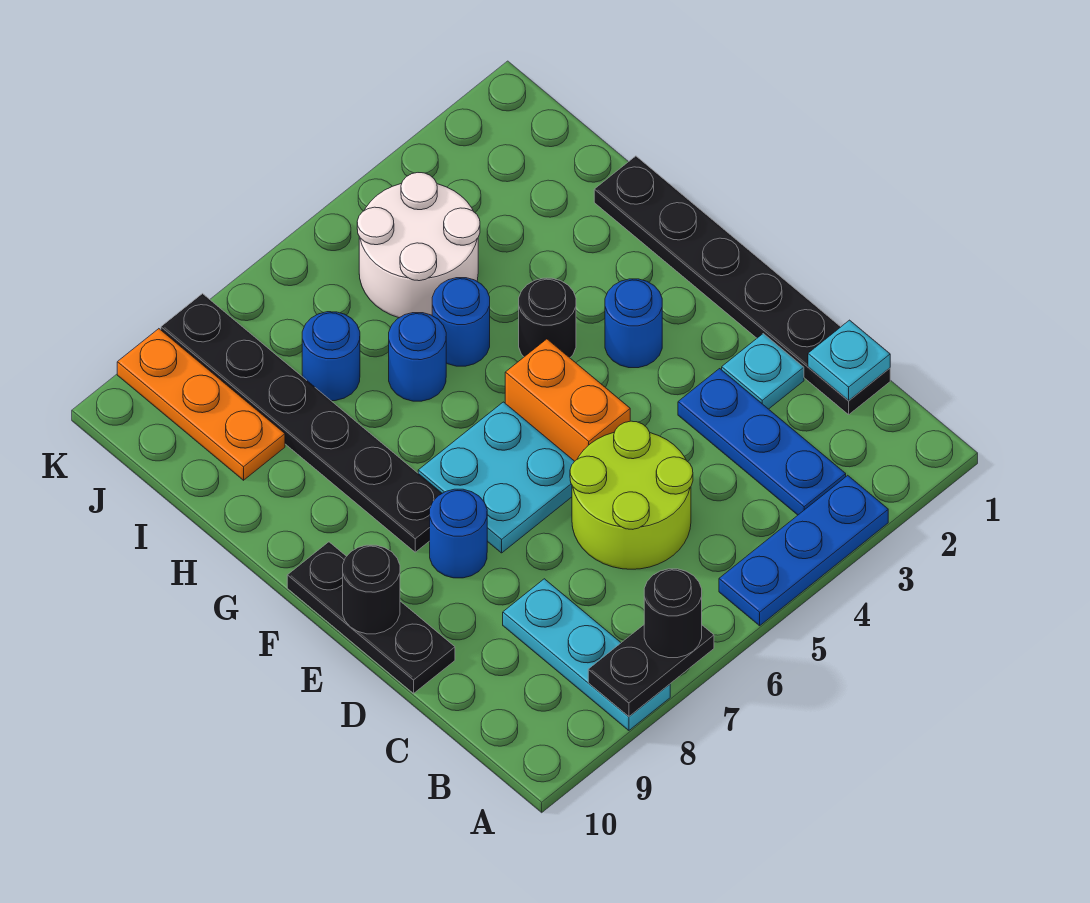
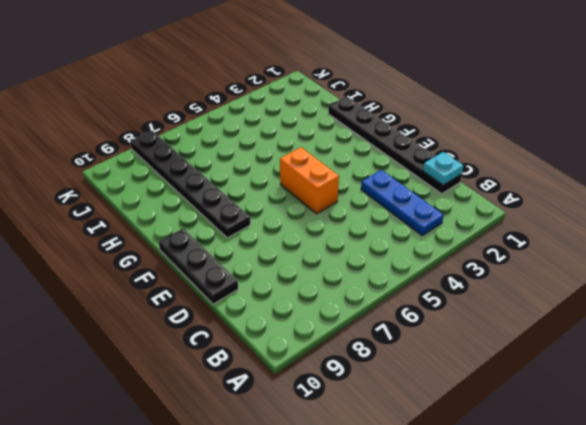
none -> blue plate A3:A5 level 1
none -> cyan plate A8:C8 level 1
none -> lime round brick C5:D6 level 1

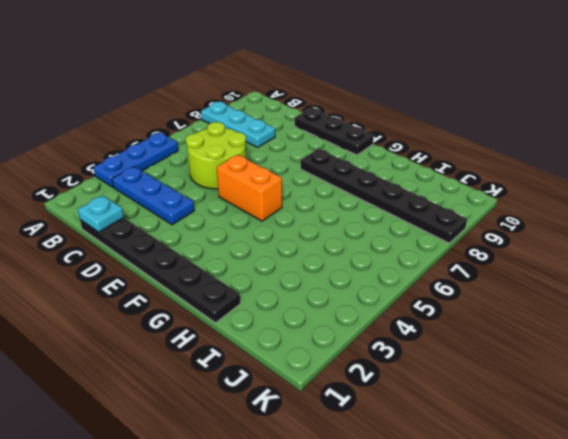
none -> cyan plate D2 level 1
none -> cyan plate E6:F7 level 1
none -> blue round brick E8 level 1

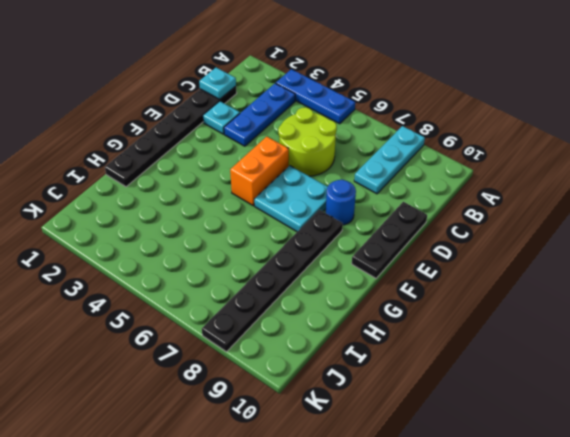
none -> blue round brick F3 level 1
none -> black round brick G4 level 1
none -> blue round brick H5 level 1

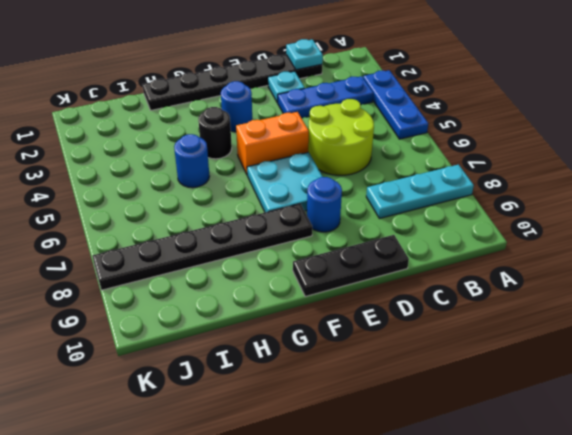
none -> blue round brick H6 level 1
none -> white round brick I4:J5 level 1
none -> blue round brick I7 level 1

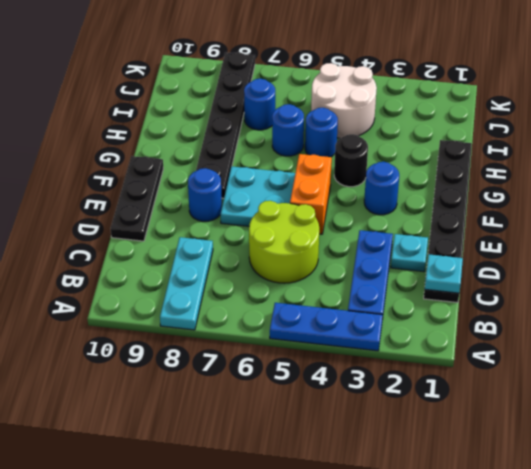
none -> orange plate I9:K9 level 1
none -> black plate A7:A8 level 2
none -> black round brick E10 level 2

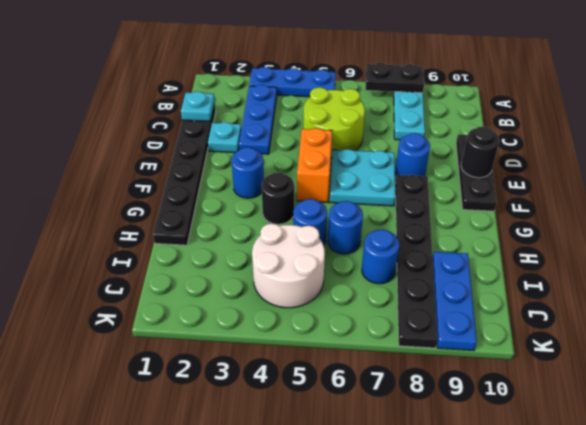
blue plate I9:K9 level 1 -> orange plate I9:K9 level 1
none -> black round brick A7 level 3

